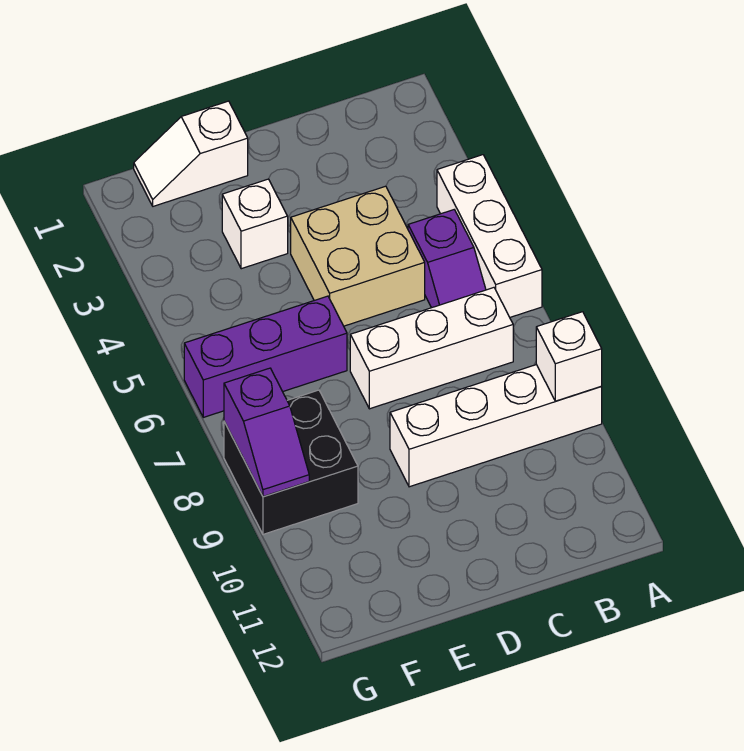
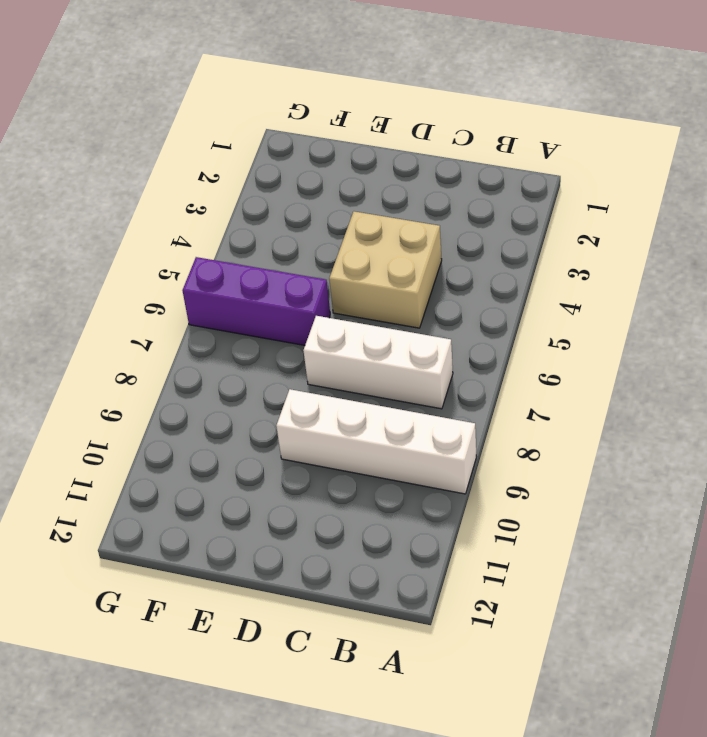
none -> white brick A4:A6 level 1
none -> purple slope B5:B6 level 1 top 5

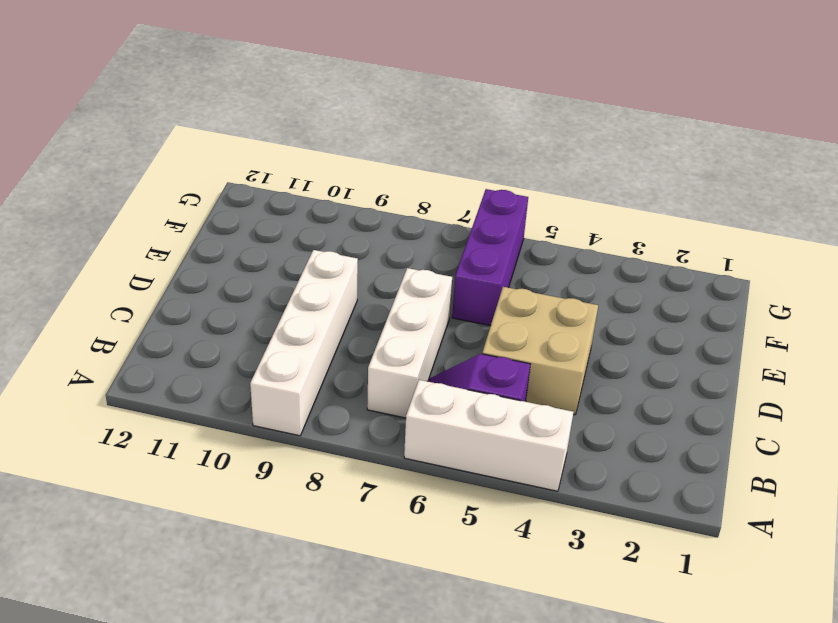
none -> white slope E1:F1 level 1 top E
none -> white brick E3 level 1

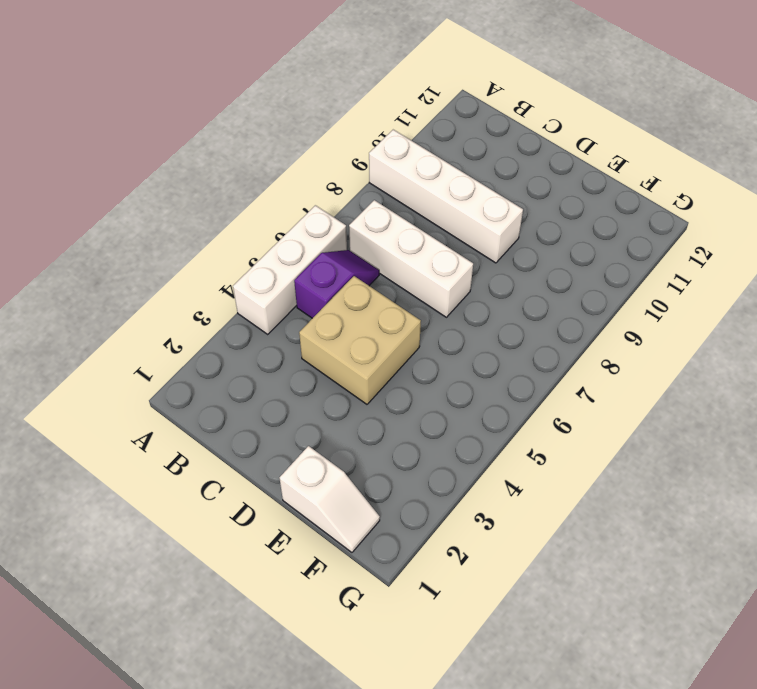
none -> white brick E3 level 1
none -> purple brick E6:G6 level 1

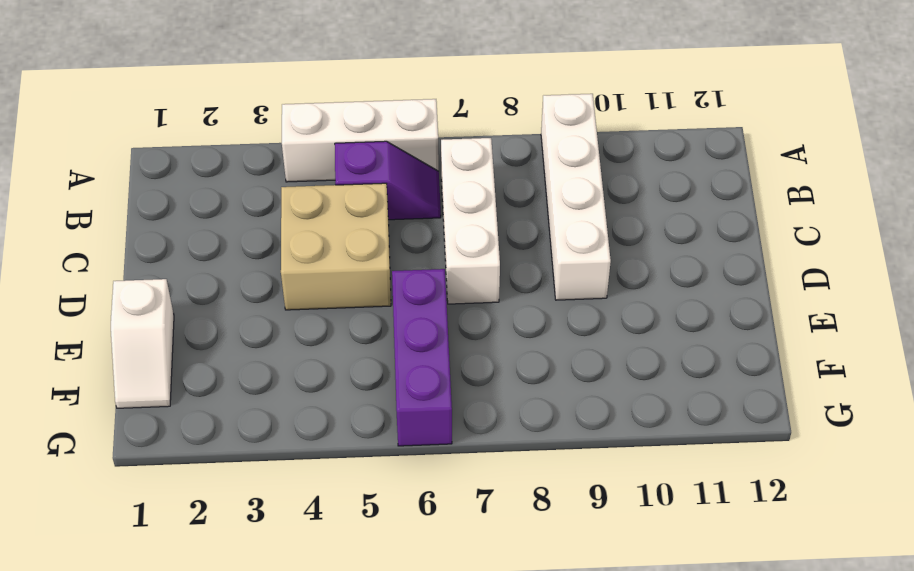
none -> white brick E3 level 1
none -> black brick F8:G9 level 1

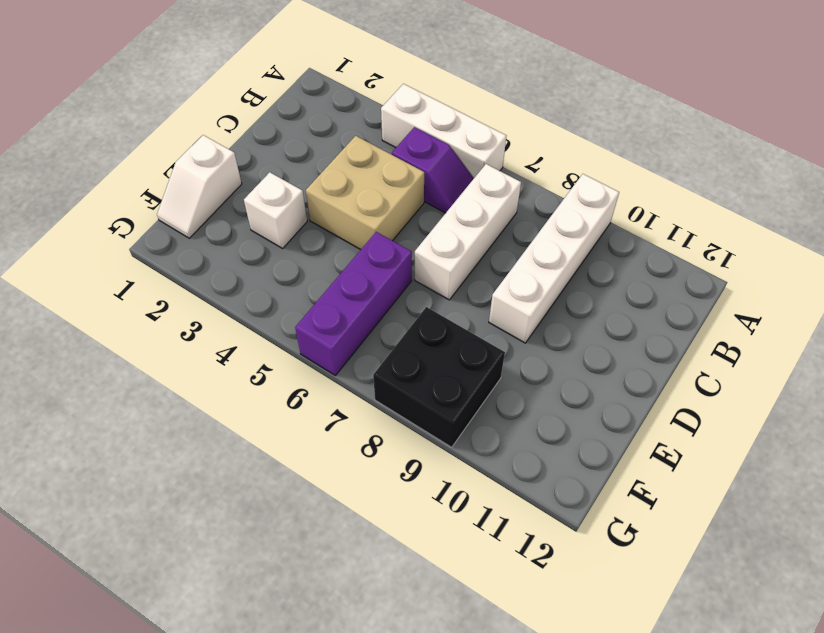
none -> white brick A9 level 2
none -> purple slope G8:G9 level 2 top 8

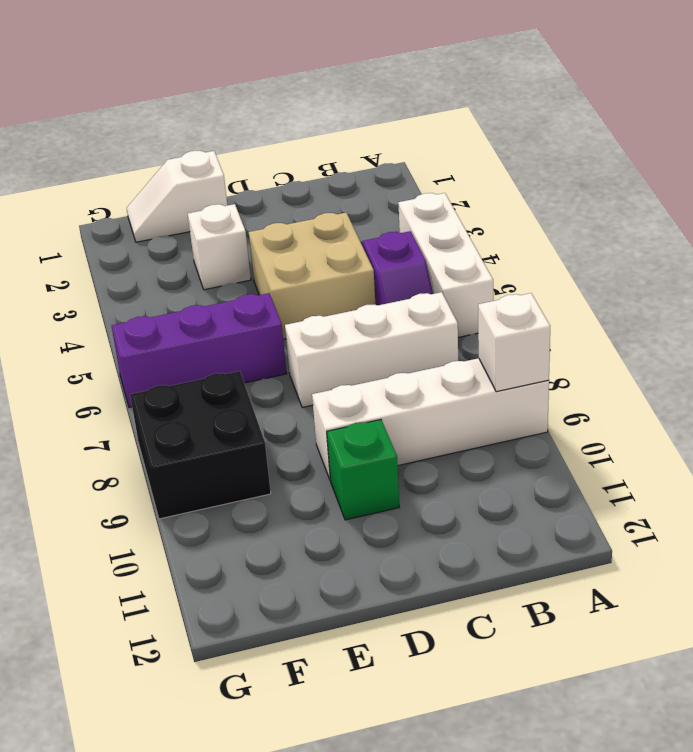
green brick D10 level 1 -> none
none -> purple slope G8:G9 level 2 top 8

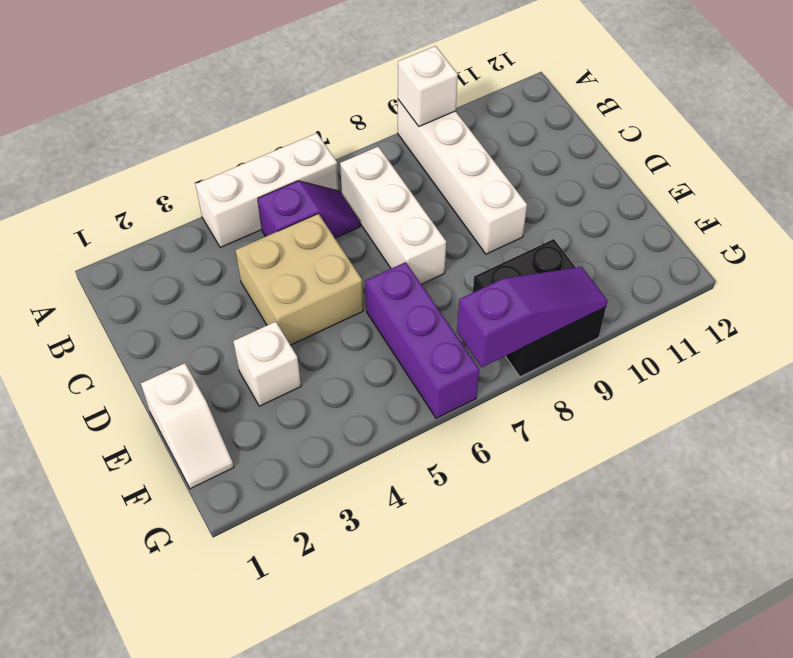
purple slope G7:G9 level 2 top 7 -> purple slope G8:G9 level 2 top 8

